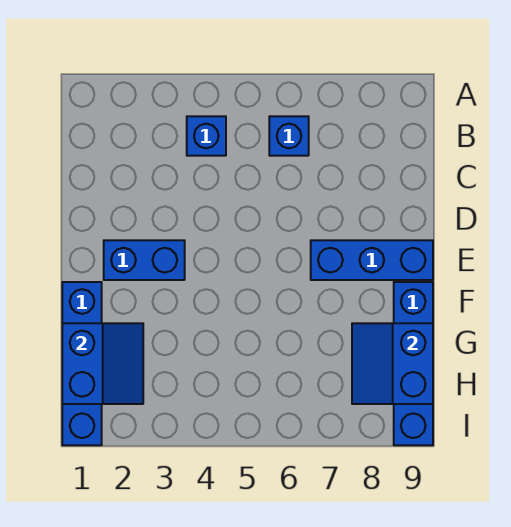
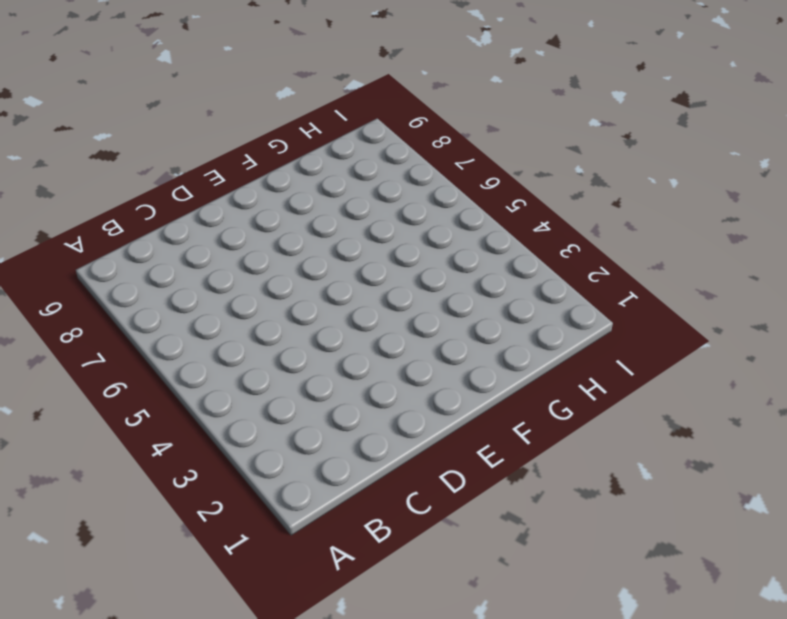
none -> blue brick B4 level 1
none -> blue brick B6 level 1

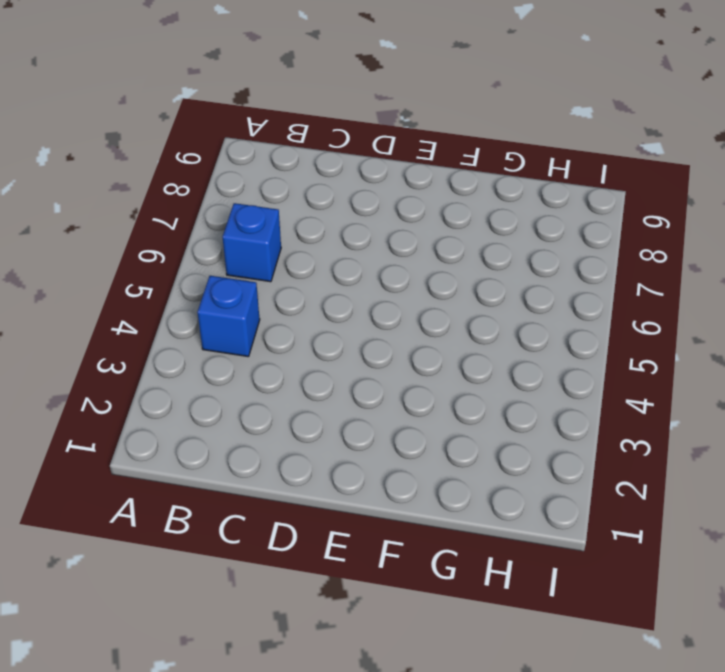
none -> blue brick E2:E3 level 1
none -> blue brick E7:E9 level 1

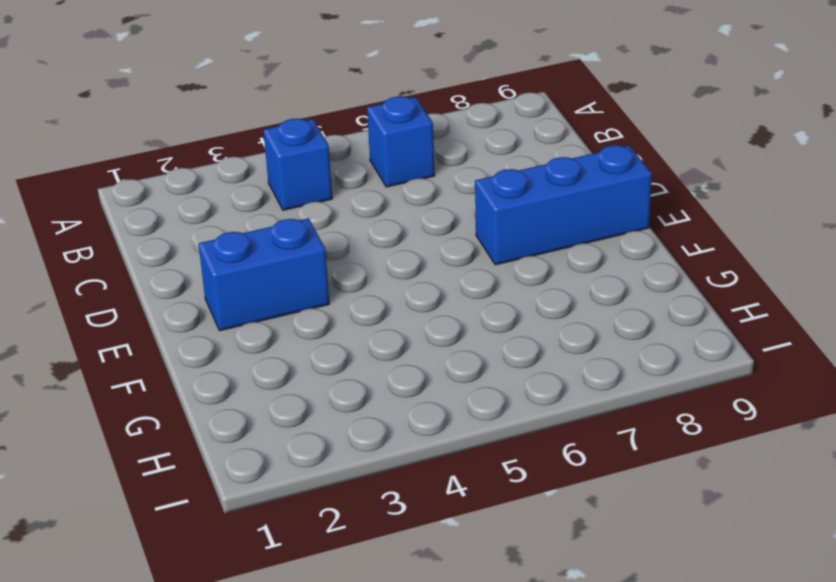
none -> blue brick F1:I1 level 1
none -> blue brick F9:I9 level 1

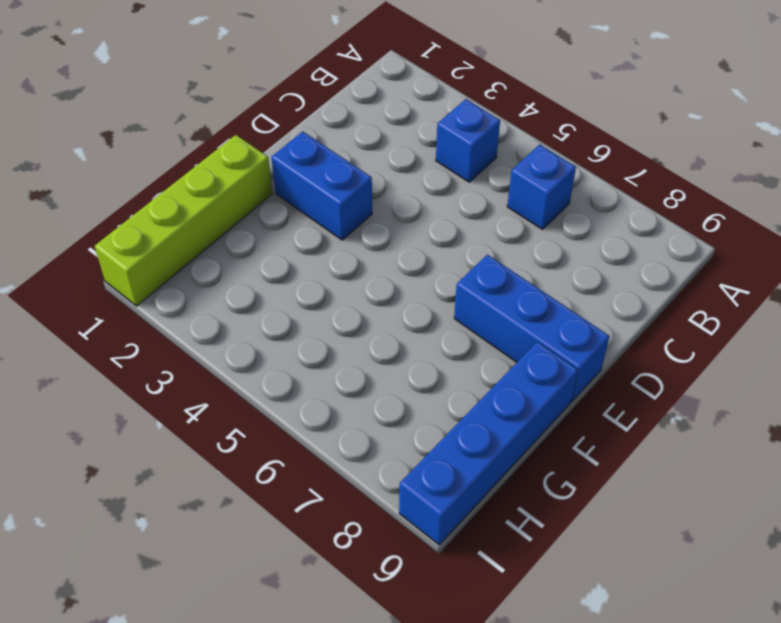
lime brick F1:I1 level 1 -> blue brick F1:I1 level 1
none -> blue slope G1:H2 level 2 top 1
none -> blue slope G8:H9 level 2 top 9

